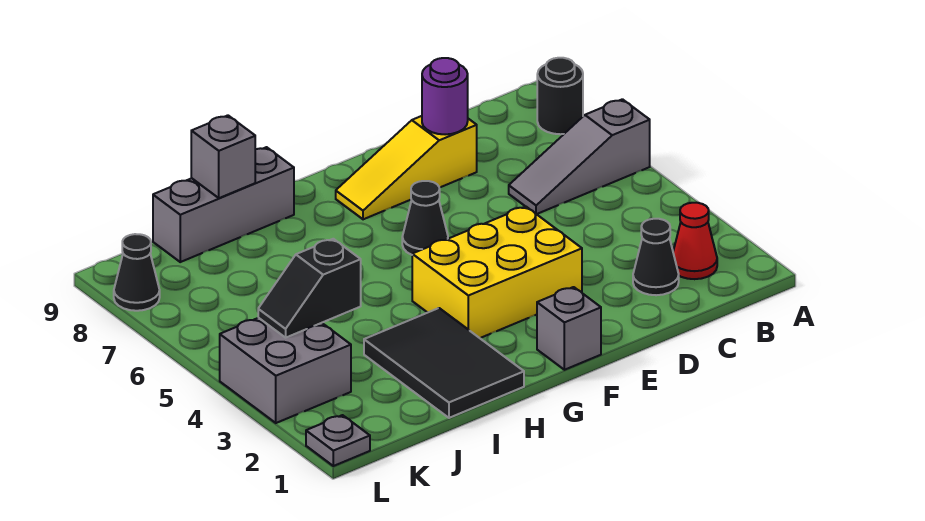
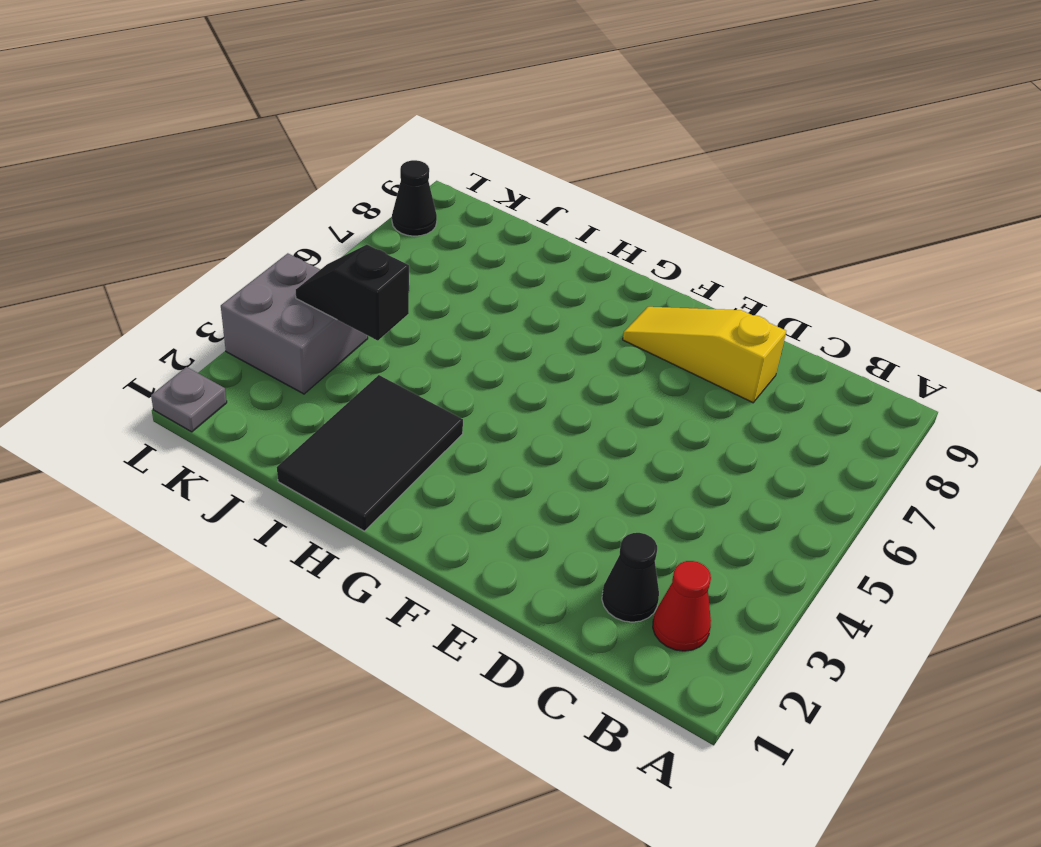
none -> grey slope A6:C6 level 1 top A
none -> black round brick A8 level 1
none -> yellow brick E3:G4 level 1

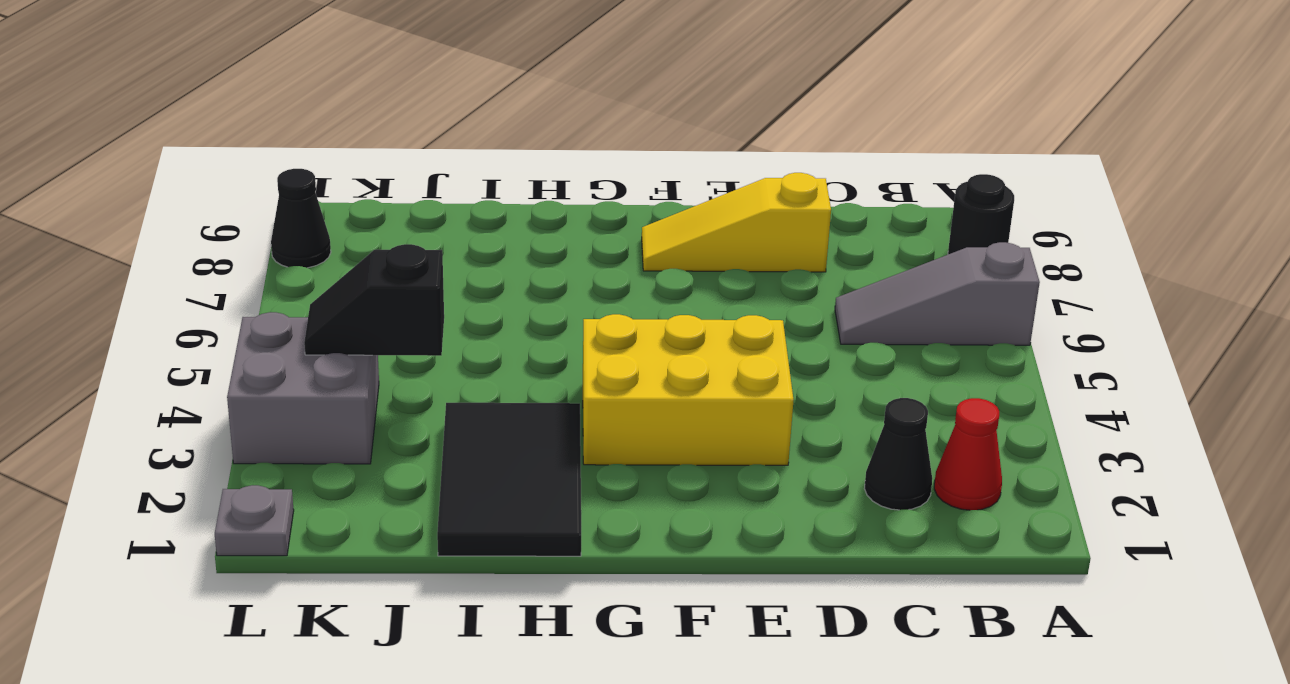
none -> grey brick F1 level 1
none -> black cone F6 level 1
none -> grey brick H9:J9 level 1

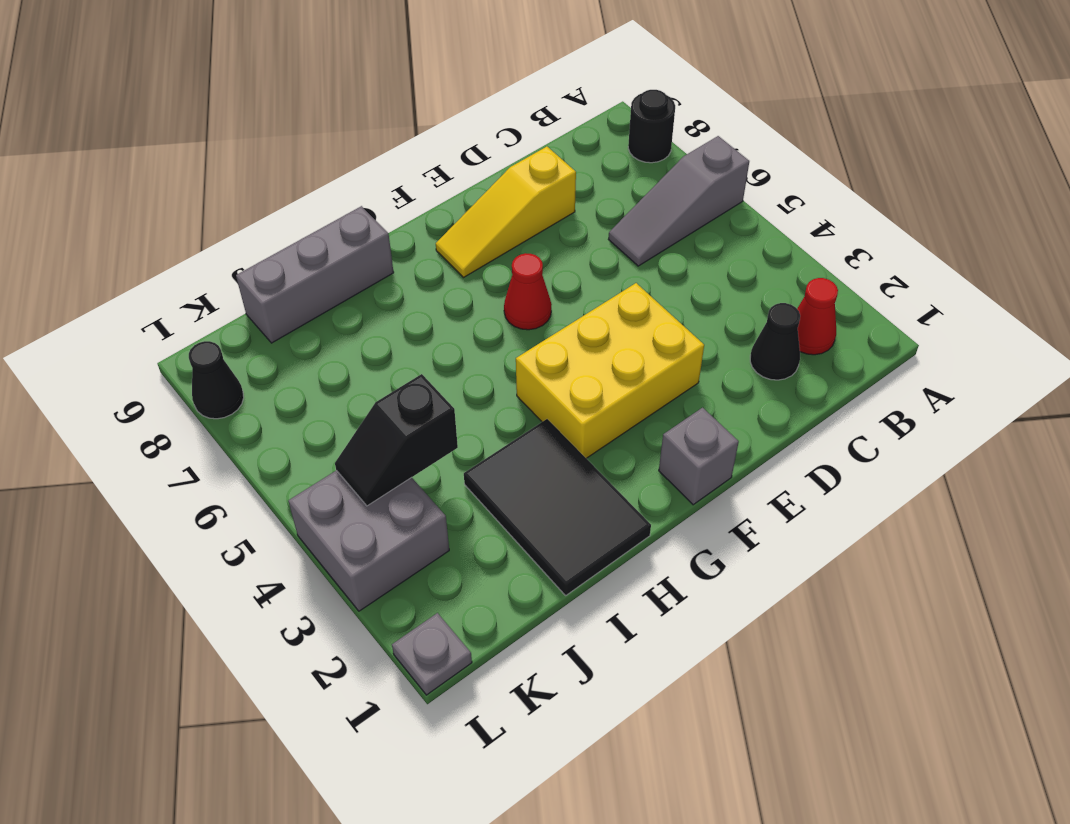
red cone F6 level 1 -> black cone F6 level 1
none -> purple round brick D8 level 2
none -> grey brick I9 level 2

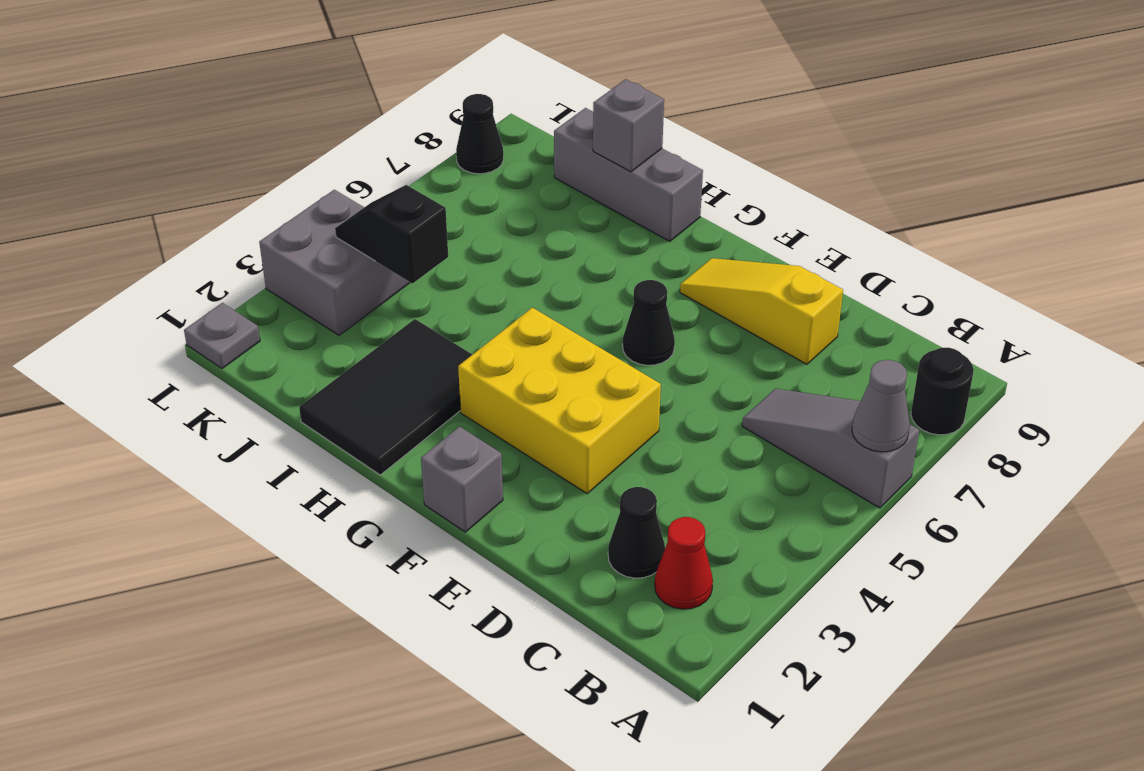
grey cone A6 level 2 -> none
none -> purple round brick D8 level 2

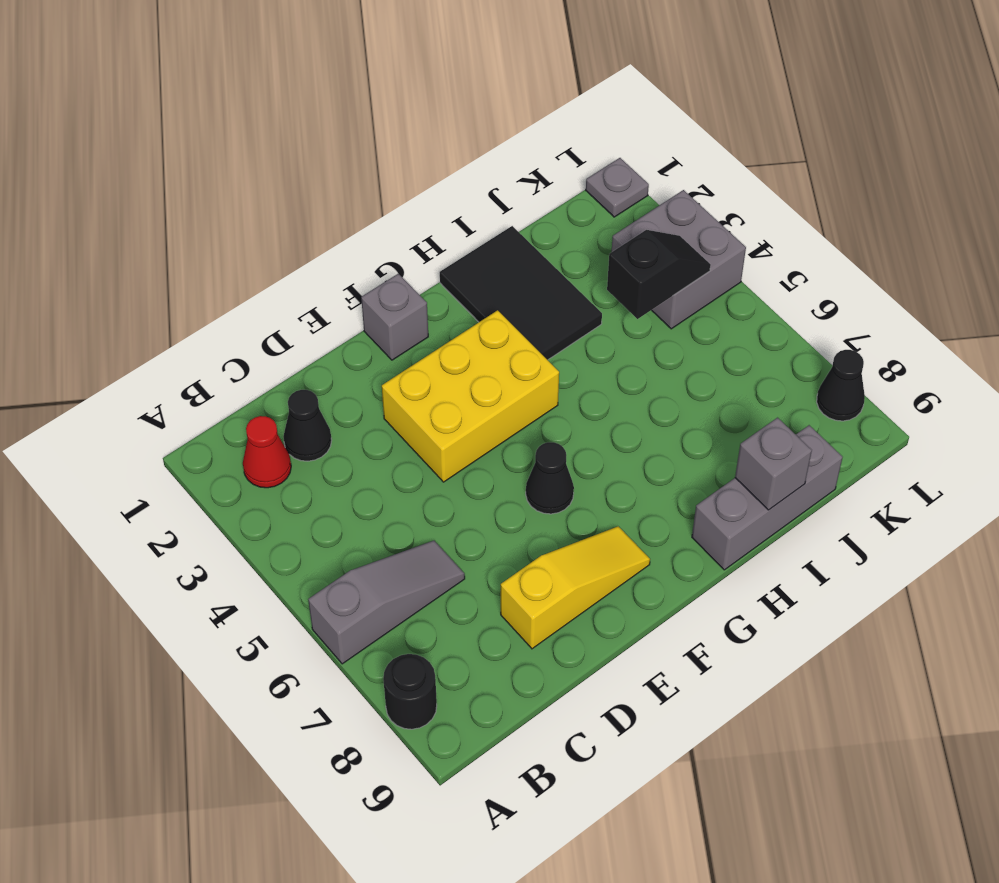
none -> purple round brick D8 level 2

